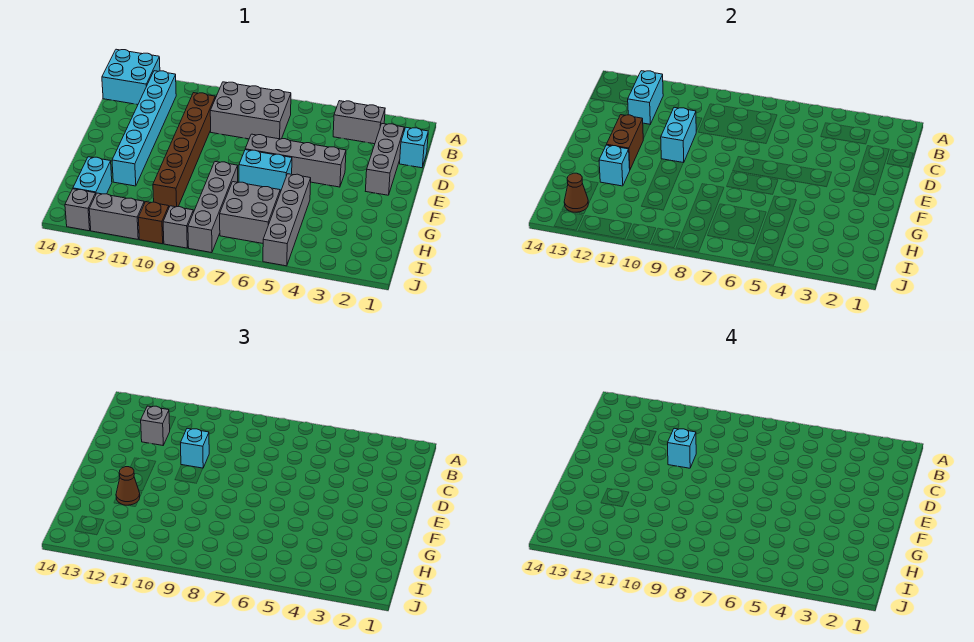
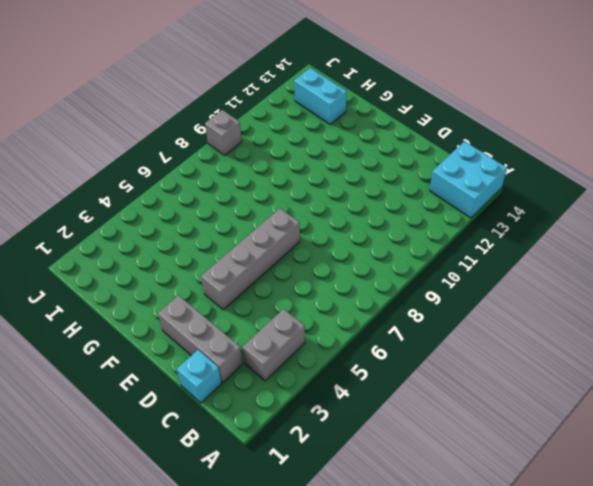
none -> grey brick B7:C9 level 1
none -> cyan brick B12:G12 level 1
none -> brown brick C10:H10 level 1

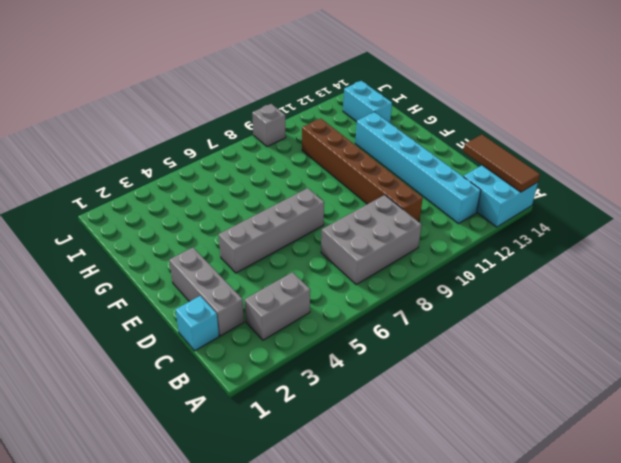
brown tile A14:C14 level 2 -> none
none -> cyan brick F6:F7 level 1
none -> grey brick G5:J5 level 1
none -> grey brick G8:J8 level 1

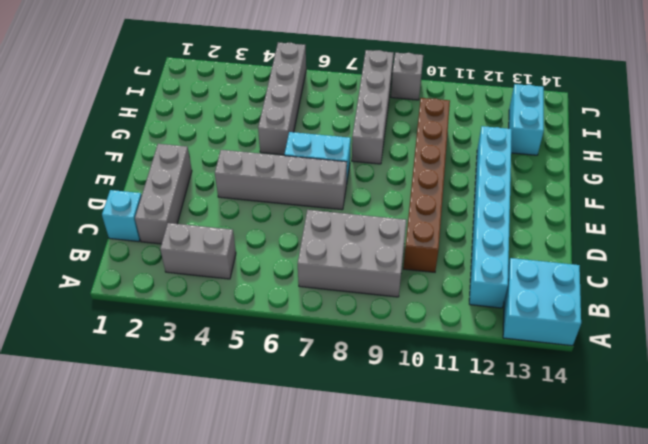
none -> grey brick H6:I7 level 1
none -> brown brick J10 level 1
none -> grey brick J11:J12 level 1

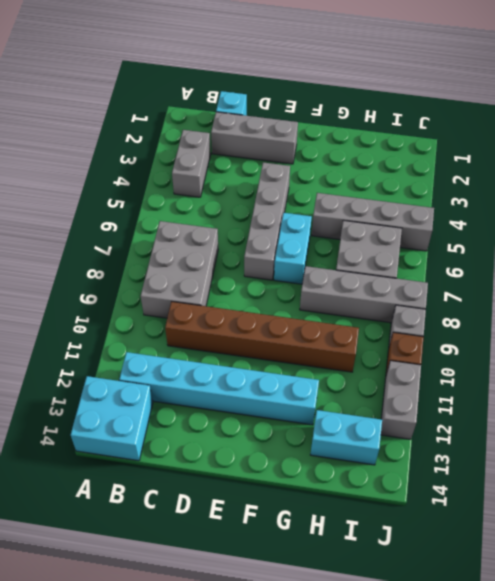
none -> grey brick J13 level 1
none -> cyan brick B12:C12 level 2
none -> cyan brick D10:E10 level 2

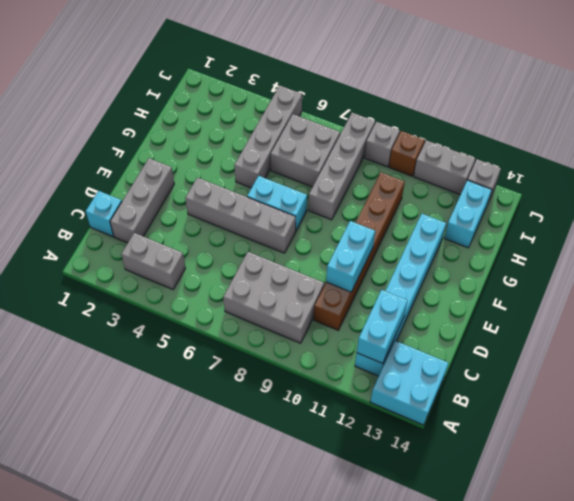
none -> brown brick E12:F12 level 2
none -> cyan brick G12 level 2
none -> brown cone I13 level 2

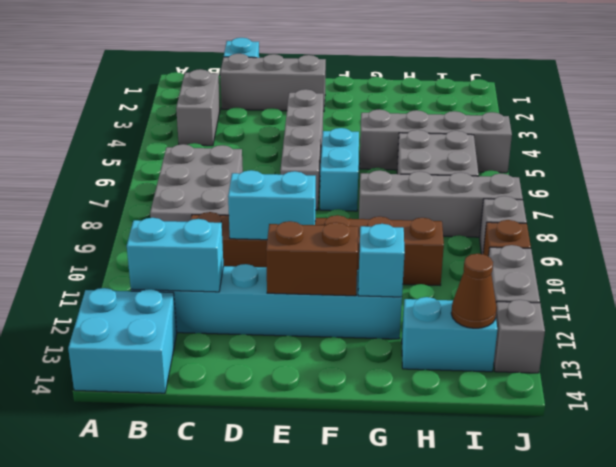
none -> grey brick C12 level 3
none -> cyan brick D10 level 3
none -> brown cone G12 level 3

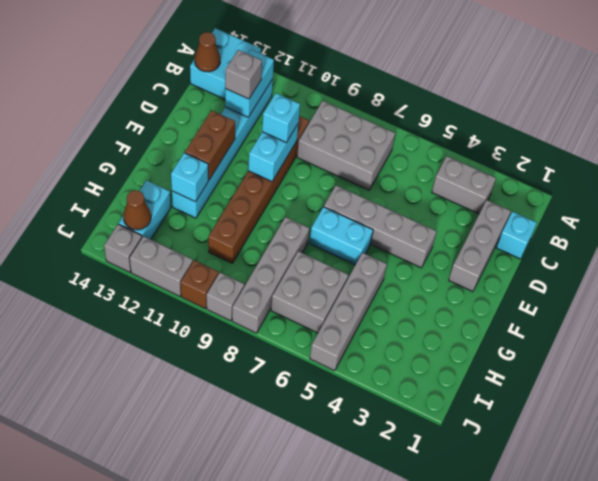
brown cone B14 level 2 -> brown cone G12 level 3
none -> cyan brick D10 level 4

